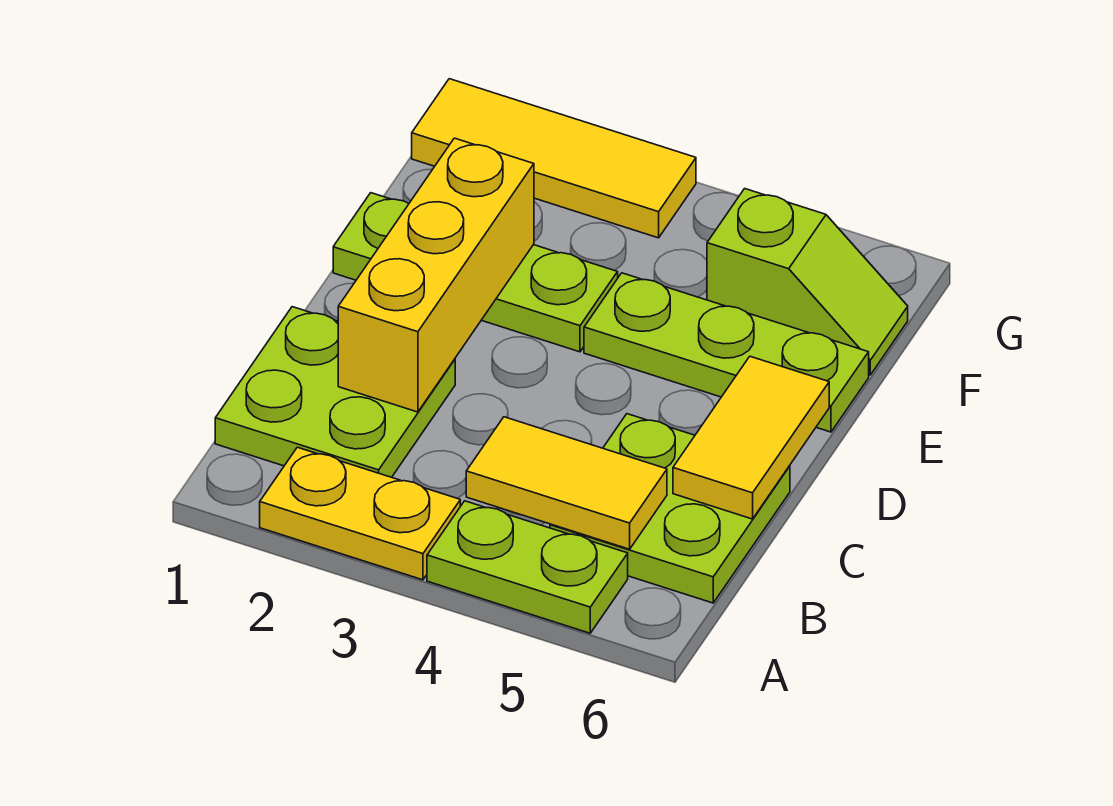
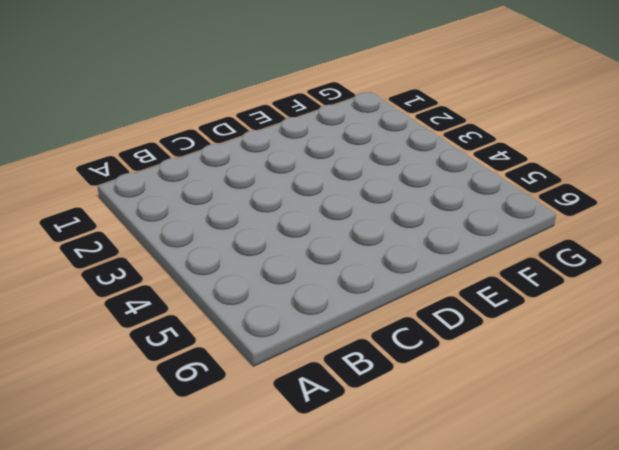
none -> yellow plate A2:A3 level 1
none -> lime plate A4:A5 level 1

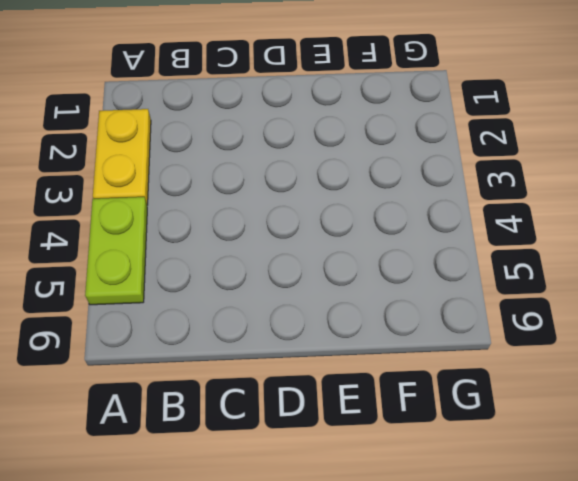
none -> lime plate B1:C2 level 1
none -> lime plate B5:C6 level 1

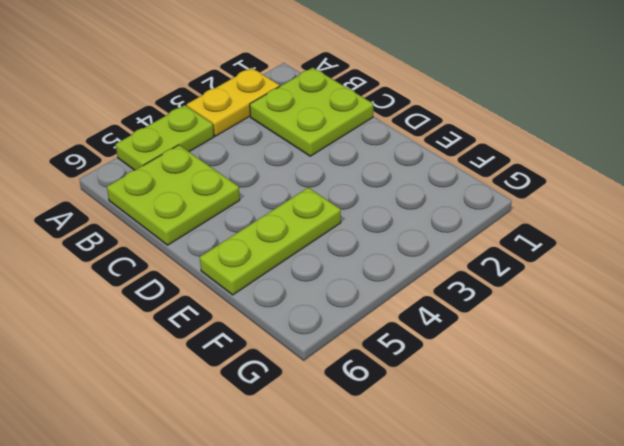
none -> lime plate E1:E3 level 1
none -> lime slope F5:F6 level 1 top 5

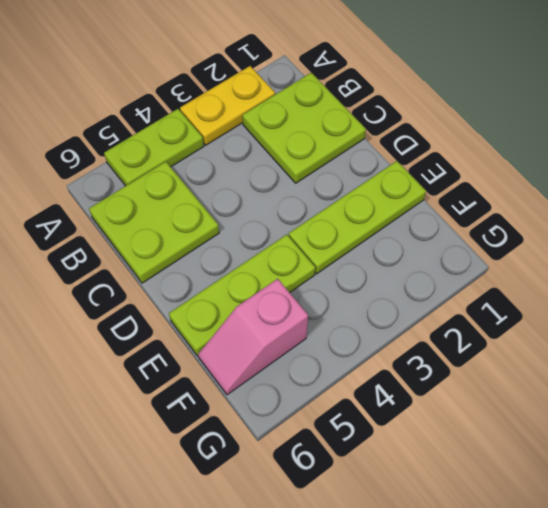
pink slope F5:F6 level 1 top 5 -> lime slope F5:F6 level 1 top 5
none -> yellow tile G1:G3 level 1
none -> yellow tile B4:B5 level 2

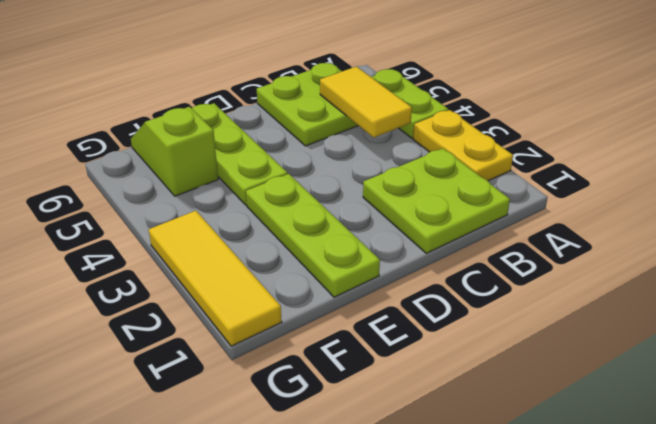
none -> yellow brick C2:E2 level 2
none -> yellow tile C6:D6 level 2

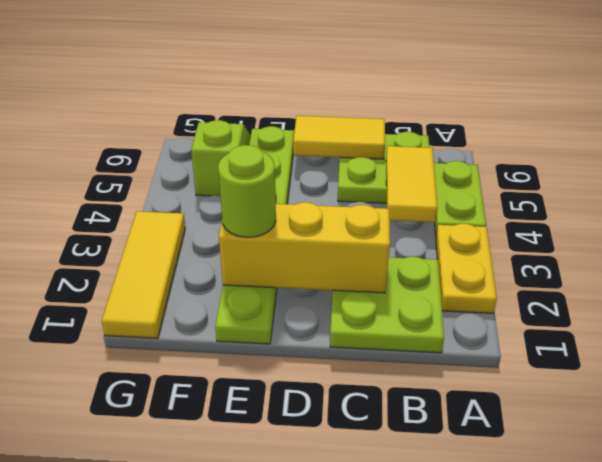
lime round brick E2 level 3 -> none

